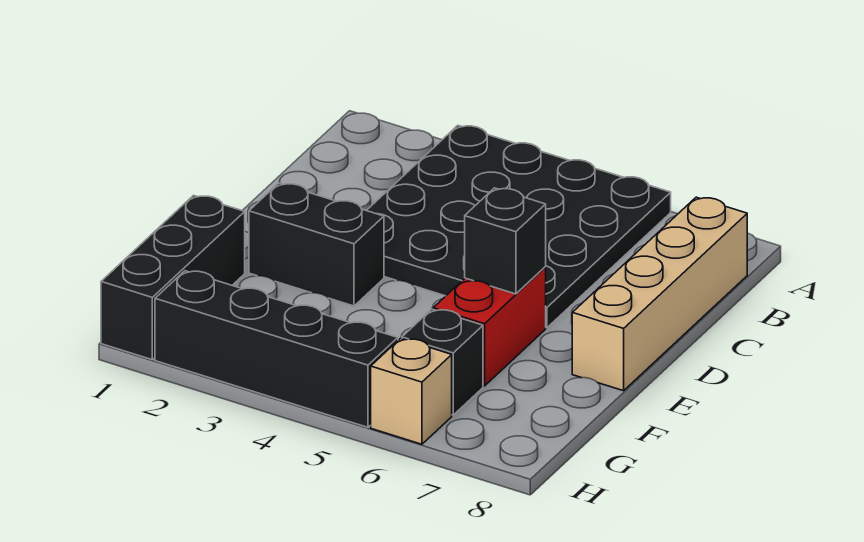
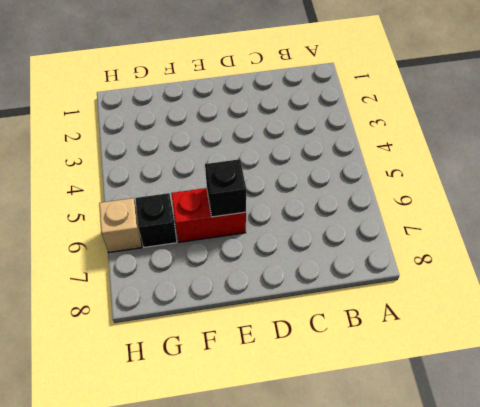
none -> black plate A3:D6 level 1
none -> tan brick B8:E8 level 1

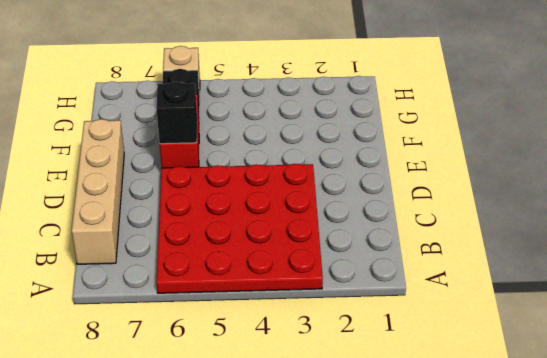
red plate A3:D6 level 1 -> black plate A3:D6 level 1
none -> black brick E2:E3 level 1
none -> black brick F1:H1 level 1

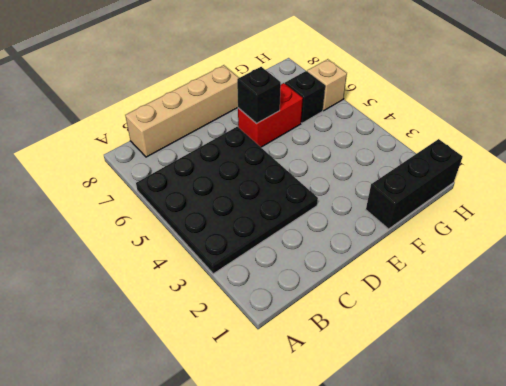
none -> black brick E2:E3 level 1
none -> black brick H2:H5 level 1

